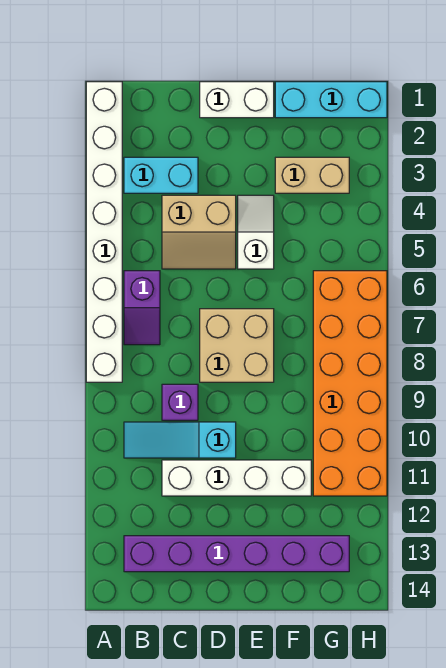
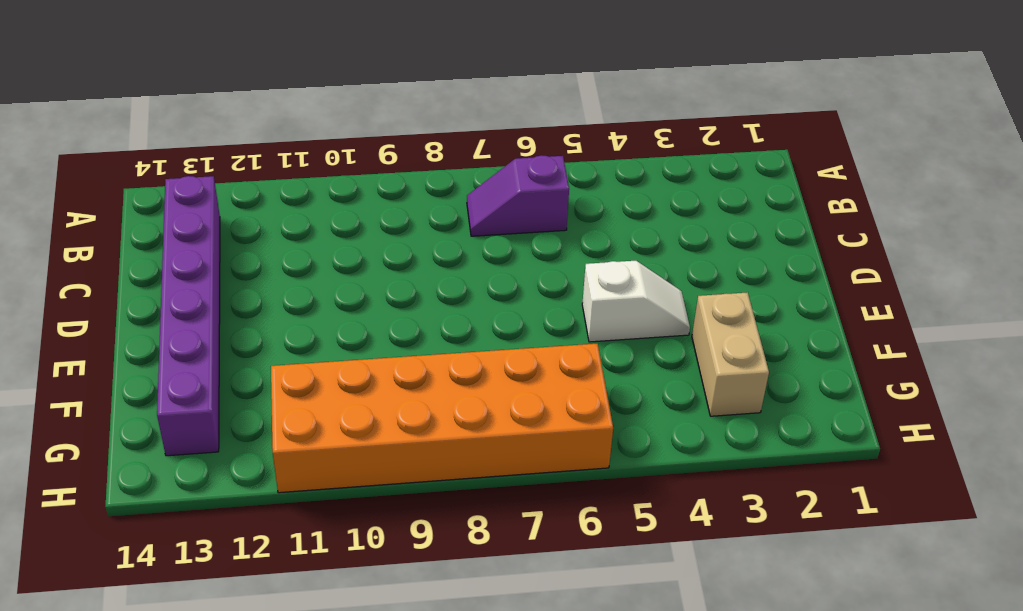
none -> white brick A1:A8 level 1
none -> cyan brick B3:C3 level 1
none -> cyan slope B10:D10 level 1 top D

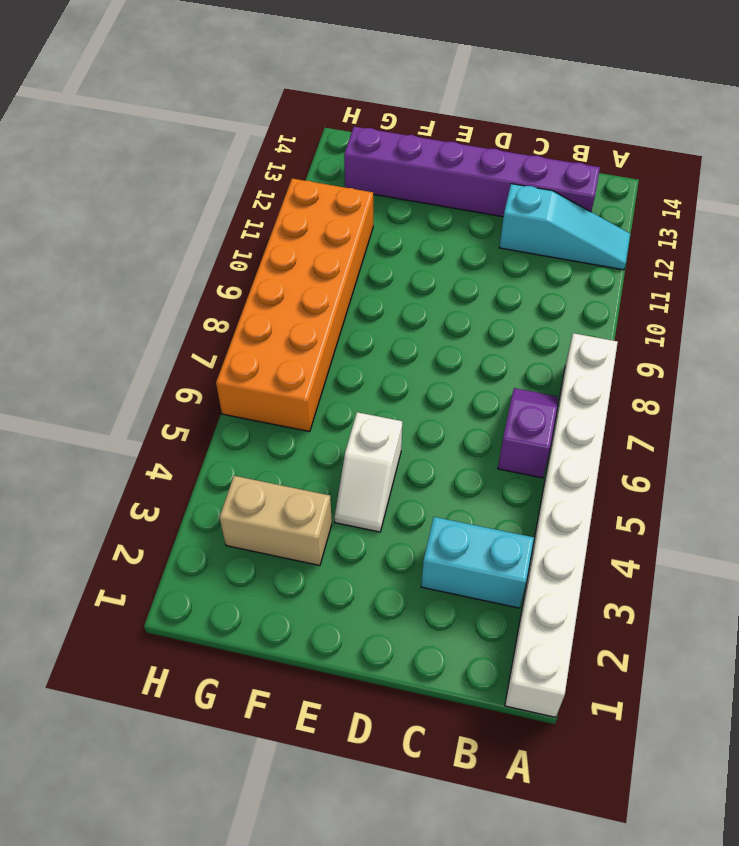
cyan slope A12:C12 level 1 top C -> cyan slope B10:D10 level 1 top D
none -> tan slope C4:D5 level 1 top 4
none -> purple brick C9 level 1
none -> white brick C11:F11 level 1

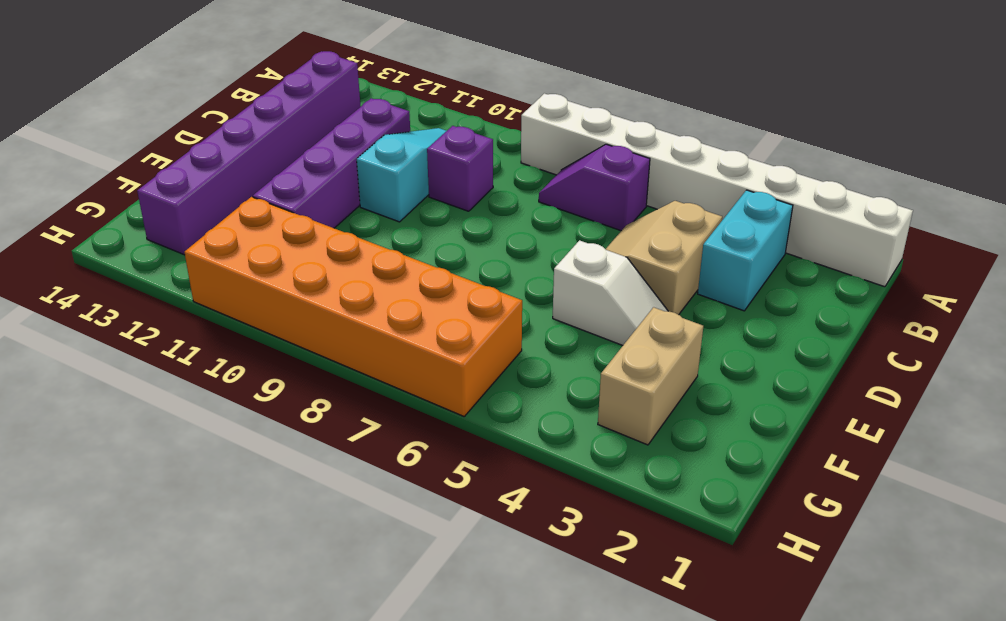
purple brick C11:F11 level 1 -> white brick C11:F11 level 1
none -> white brick D1:E1 level 1
none -> tan brick D7:E8 level 1
none -> cyan brick F1:H1 level 1

